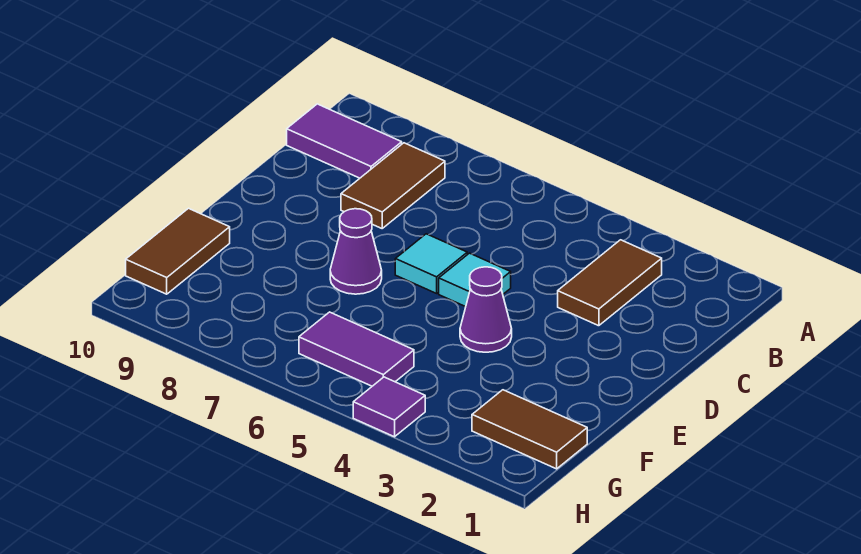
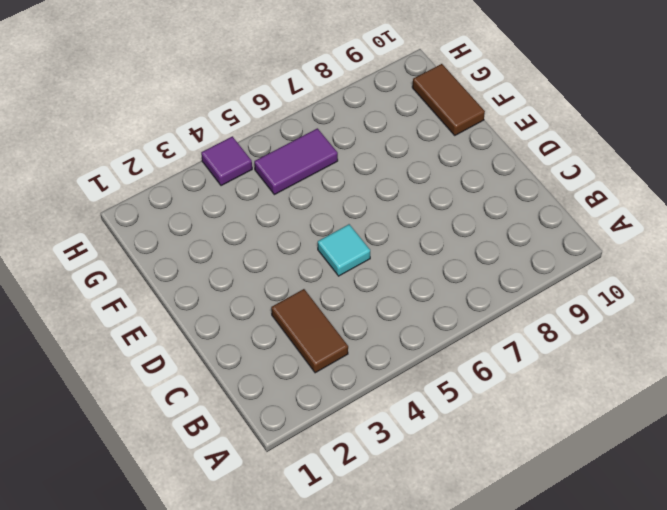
none -> brown tile B8:C8 level 1
none -> purple tile B9:B10 level 1

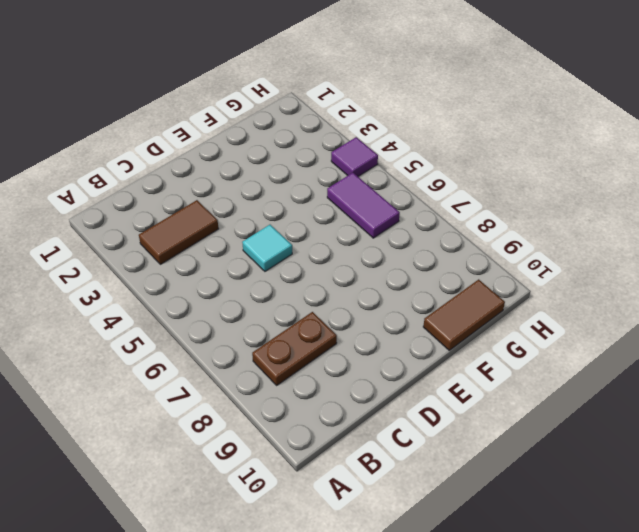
brown plate B8:C8 level 1 -> brown tile B8:C8 level 1
none -> purple tile B9:B10 level 1
none -> cyan tile D6 level 1

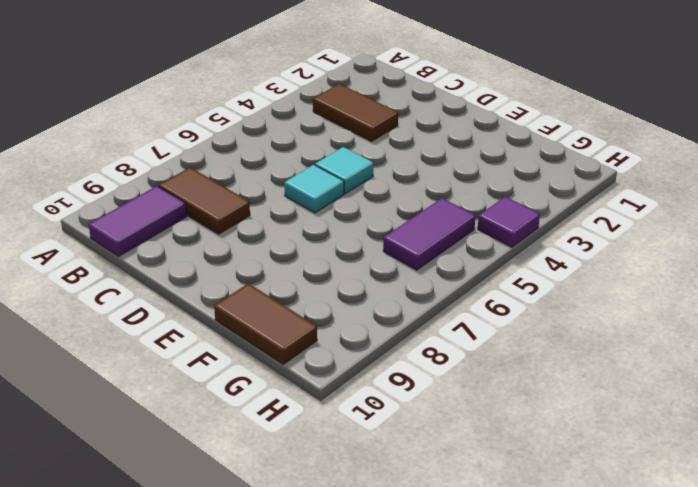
none -> purple cone E4 level 1
none -> purple cone E7 level 1

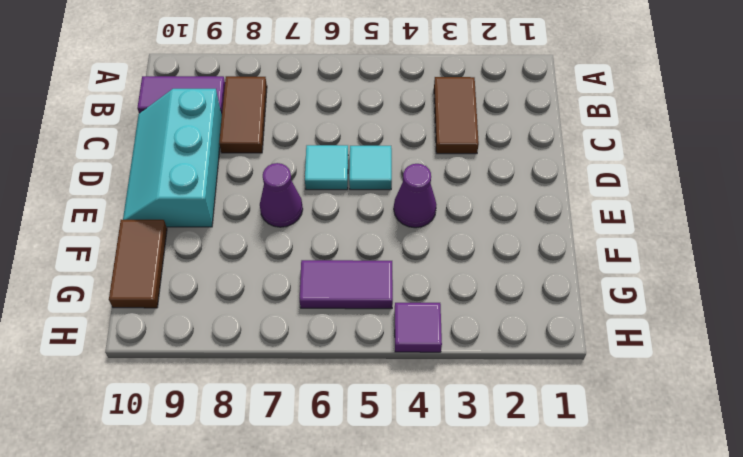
cyan slope C9:E10 level 1 top 9 -> none
none -> brown tile G1:G2 level 1

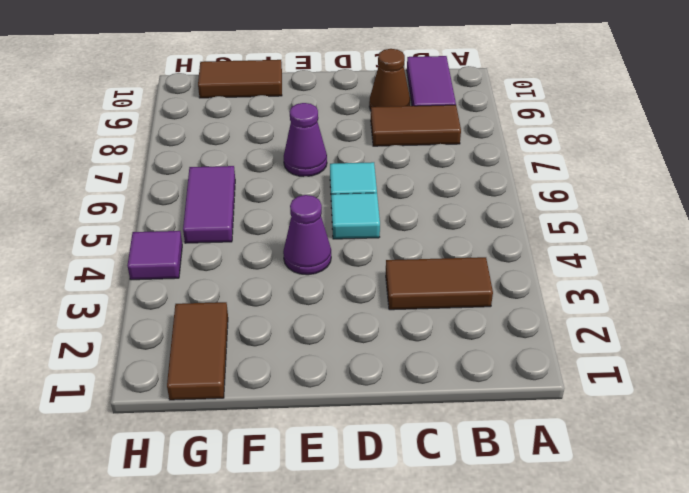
brown cone C9 level 1 -> none

